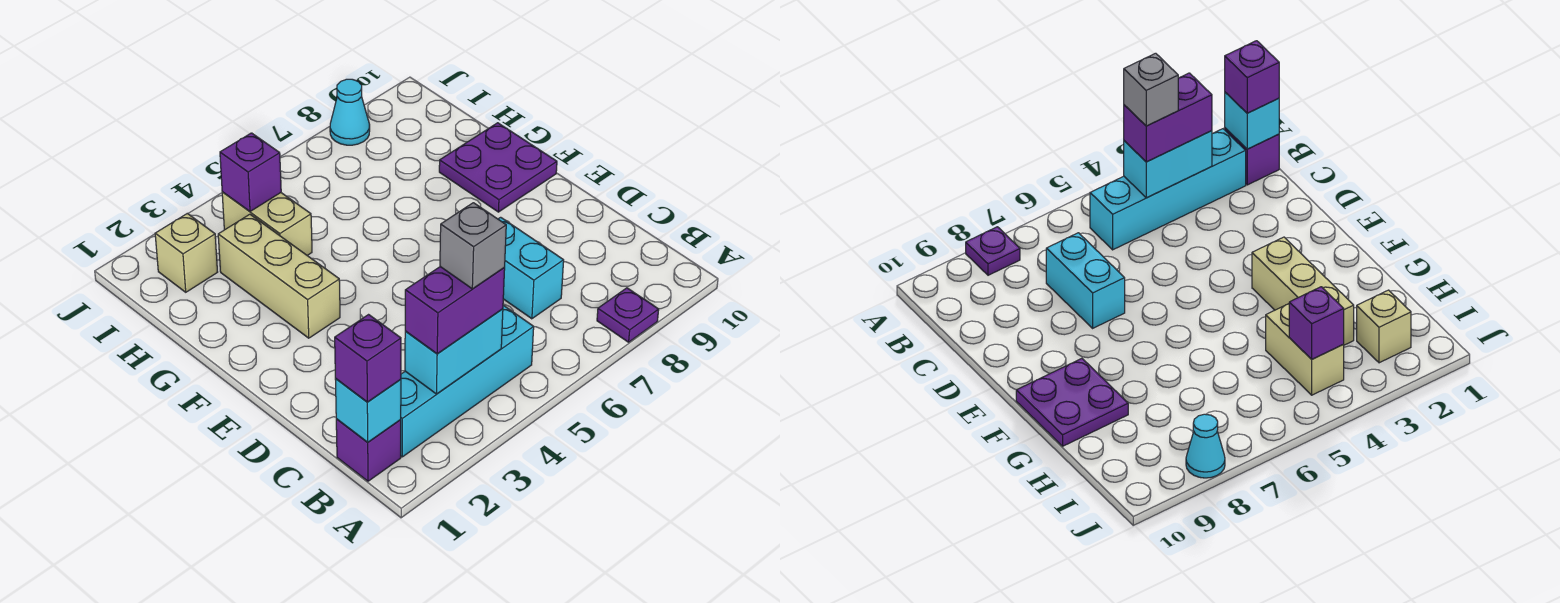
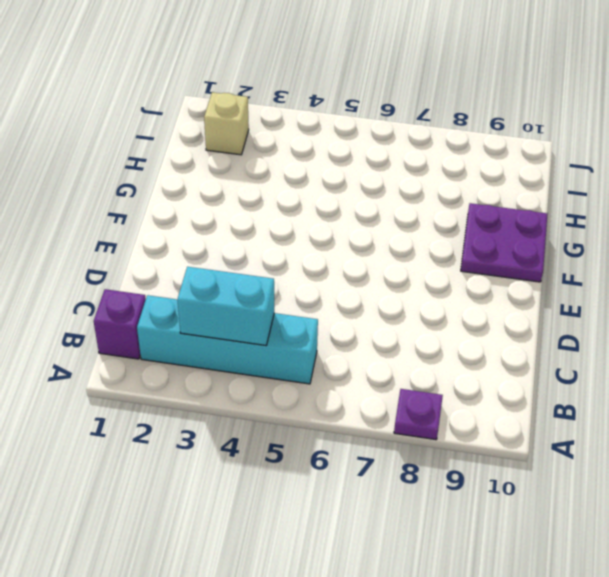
none -> cyan brick C7:D7 level 1
none -> tan brick F3:H3 level 1
none -> tan brick H4:I4 level 1

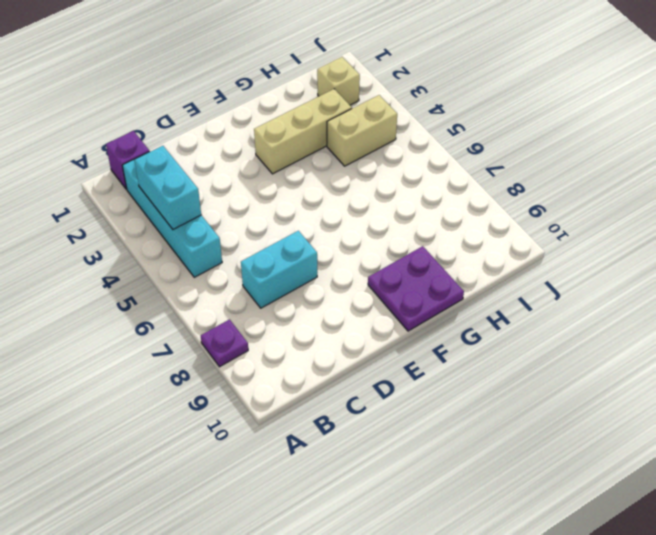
none -> cyan cone J8 level 1
none -> cyan brick B1 level 2
none -> purple brick I4 level 2

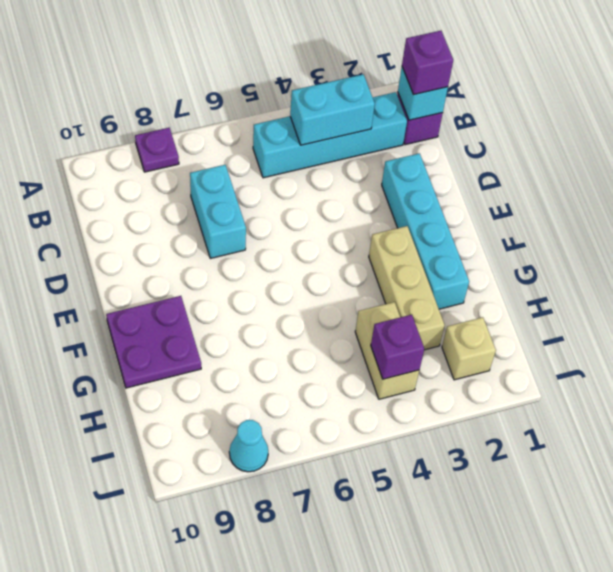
cyan brick D2:G2 level 1 -> none
none -> purple brick B3:B4 level 3
none -> grey brick B4 level 4

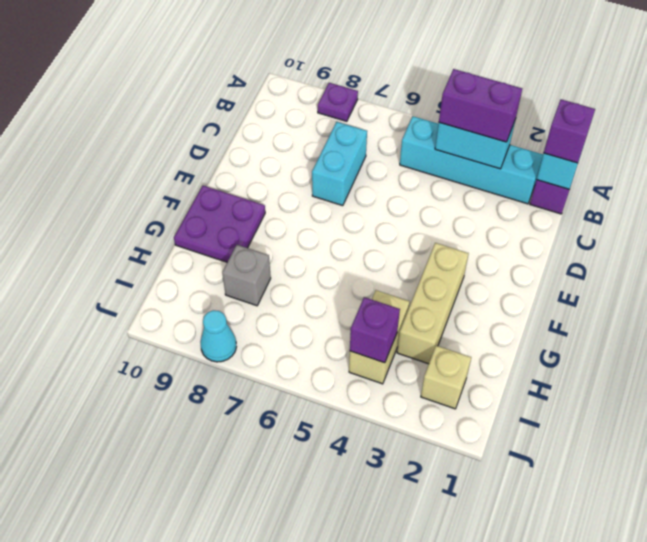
grey brick H8 level 1 -> grey brick B4 level 4

